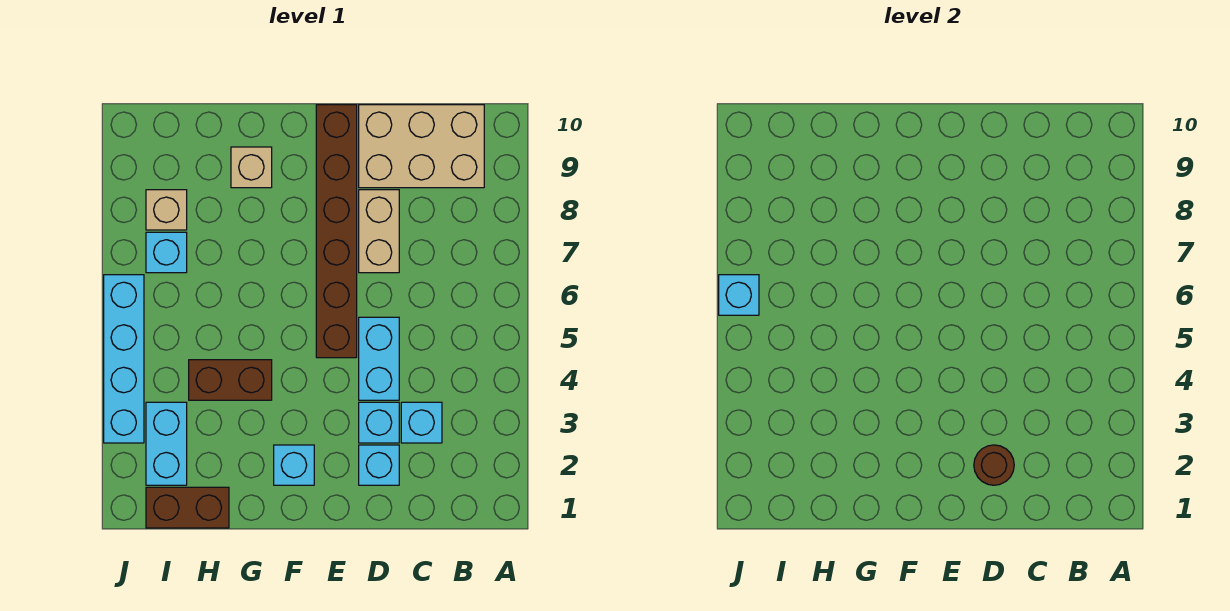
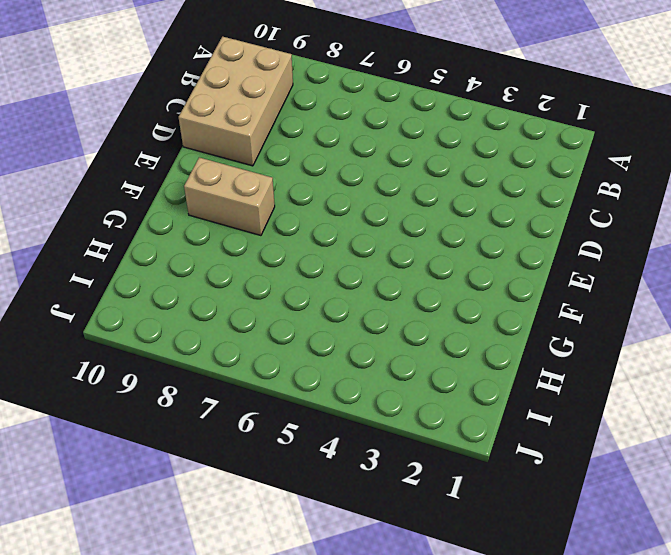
tan brick F8:F9 level 1 -> tan brick D7:D8 level 1
none -> cyan brick C3 level 1
none -> cyan brick D2 level 1
none -> cyan brick D3 level 1

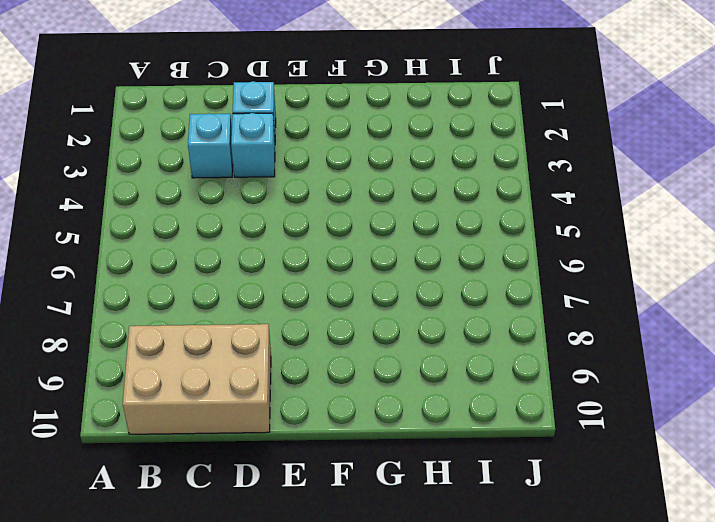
none -> cyan brick D4:D5 level 1
none -> tan brick D7:D8 level 1
none -> brown brick E5:E10 level 1

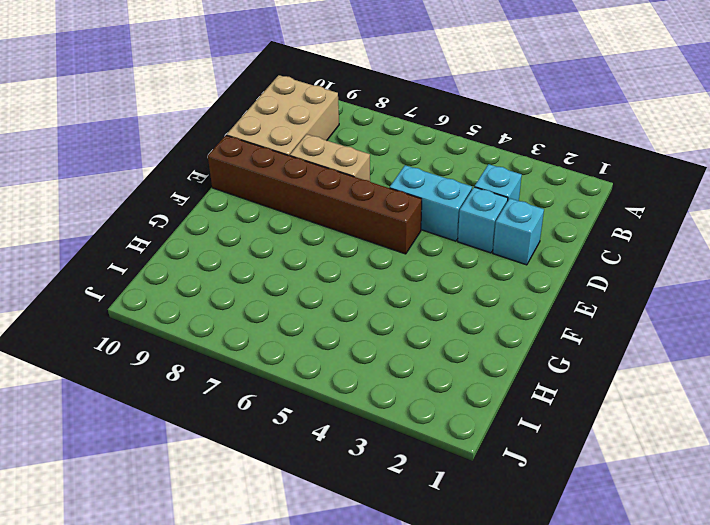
none -> cyan brick F2 level 1
none -> brown brick G4:H4 level 1
none -> tan brick G9 level 1

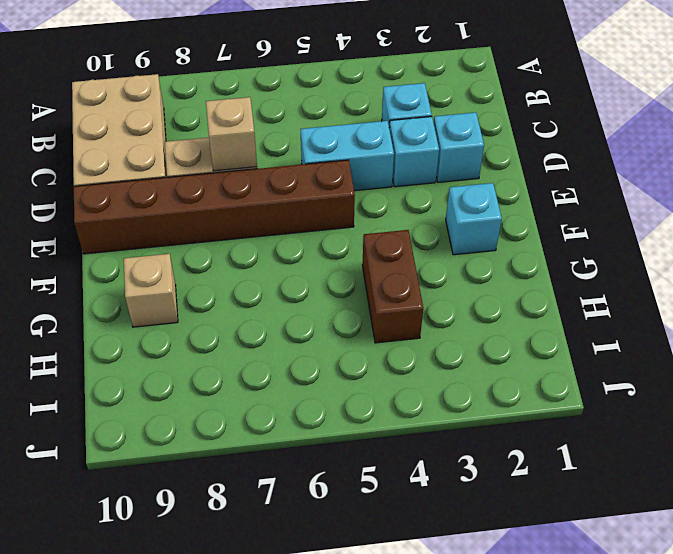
tan brick D7 level 2 -> tan brick I8 level 1
none -> brown brick H1:I1 level 1
none -> cyan brick I2:I3 level 1
none -> cyan brick I7 level 1

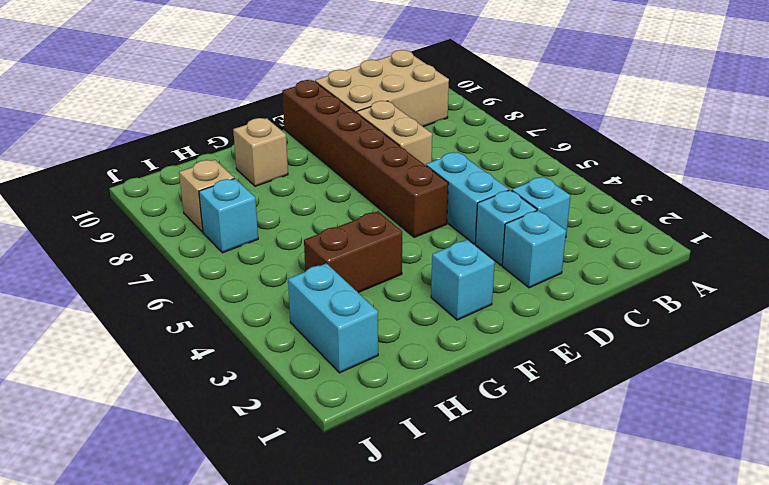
none -> brown brick H1:I1 level 1
none -> cyan brick J3:J6 level 1
none -> brown round brick D2 level 2

